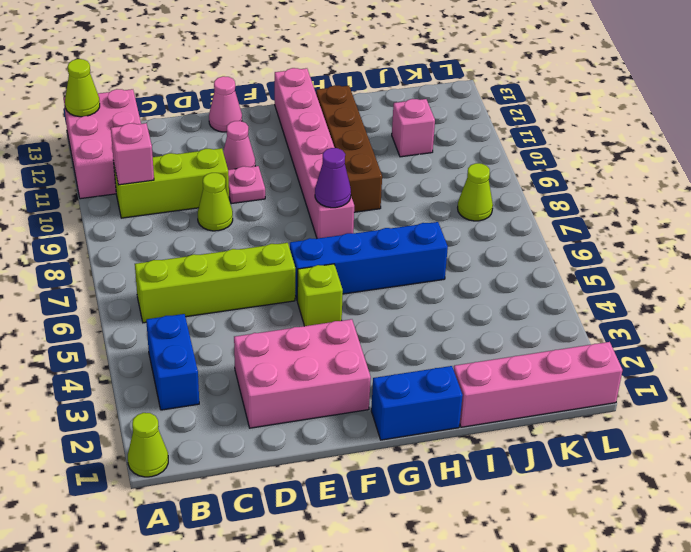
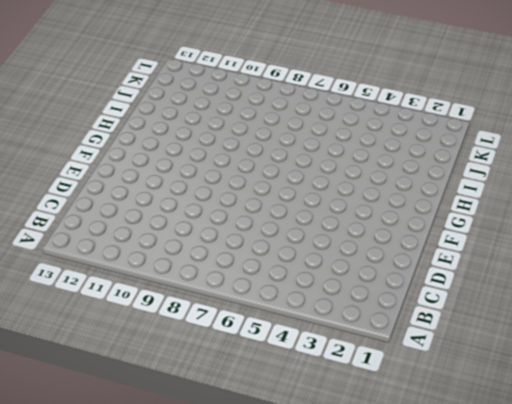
none -> lime cone A1 level 1
none -> pink brick A11:B13 level 1
none -> blue brick B3:B4 level 1

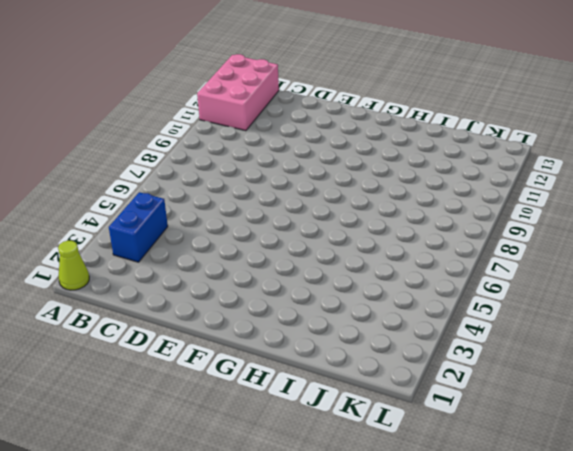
none -> lime brick B6:E6 level 1
none -> lime brick B10:D10 level 1
none -> pink brick D2:F3 level 1

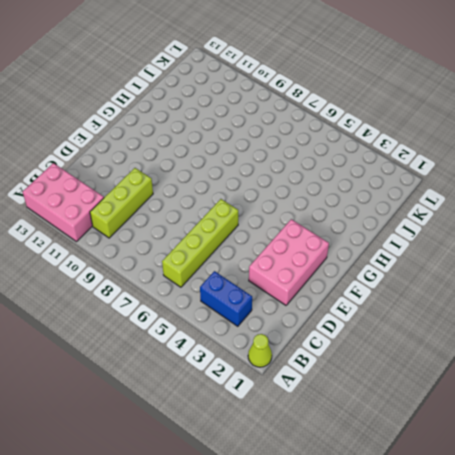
none -> lime cone D9 level 1
none -> pink plate E10 level 1
none -> pink cone E11 level 1

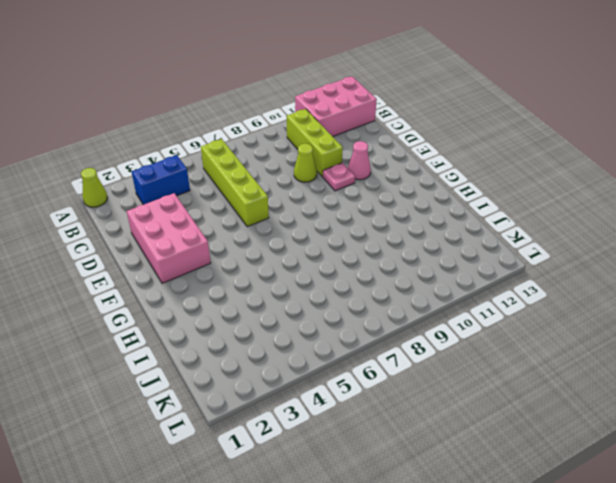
none -> pink cone E13 level 1
none -> lime brick F5 level 1
none -> blue brick F6:I6 level 1

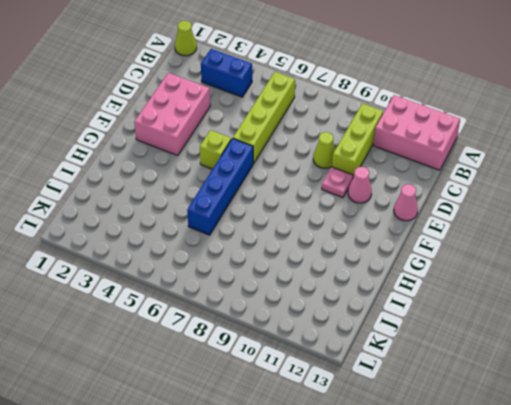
none -> blue brick G1:H1 level 1
none -> pink brick G8:G13 level 1
none -> brown brick H9:H12 level 1

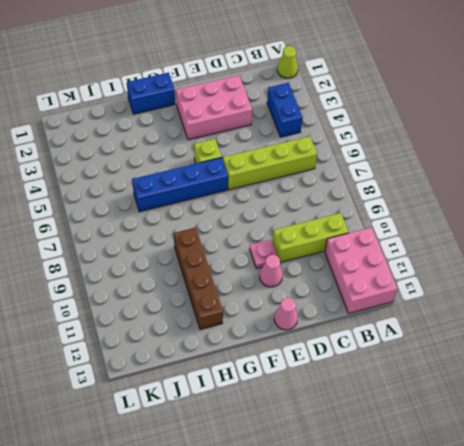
none -> lime cone D9 level 1
none -> pink brick G8:G13 level 1
none -> pink brick I1:L1 level 1

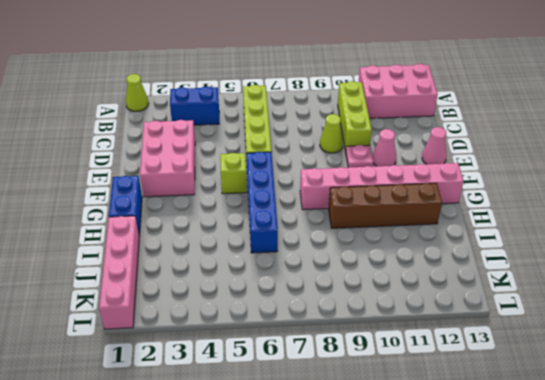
none -> pink brick J11 level 1
none -> lime cone K8 level 1
none -> lime cone A13 level 2

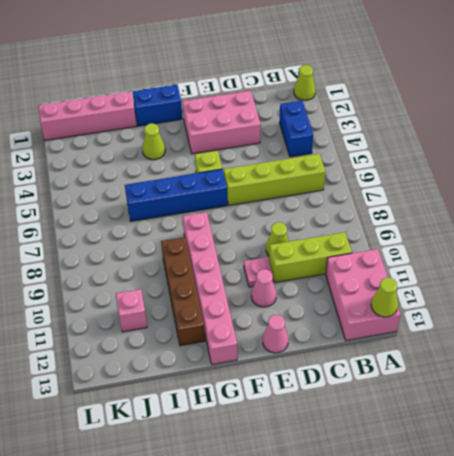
lime cone H3 level 1 -> lime cone K8 level 1
none -> pink brick B10 level 2
none -> purple cone G8 level 2

